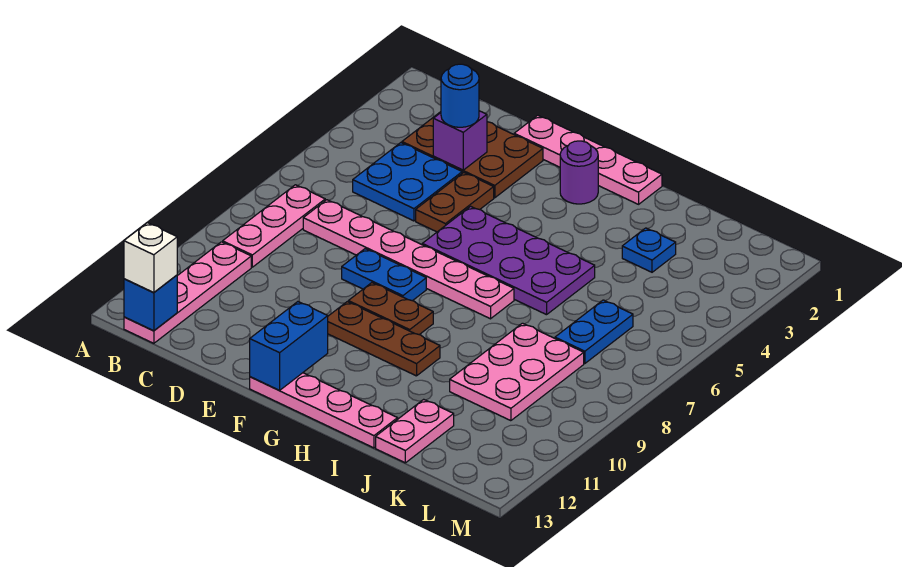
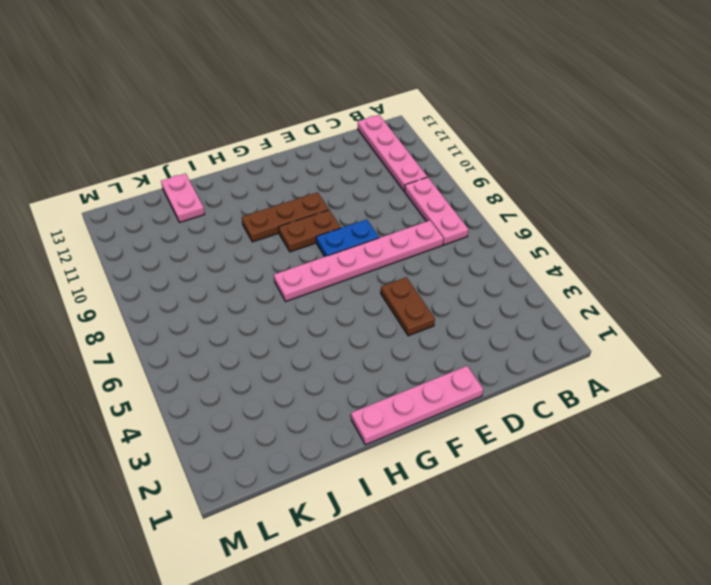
none -> brown plate C2:E3 level 1
none -> blue plate C4:D5 level 1
none -> purple plate F5:I6 level 1

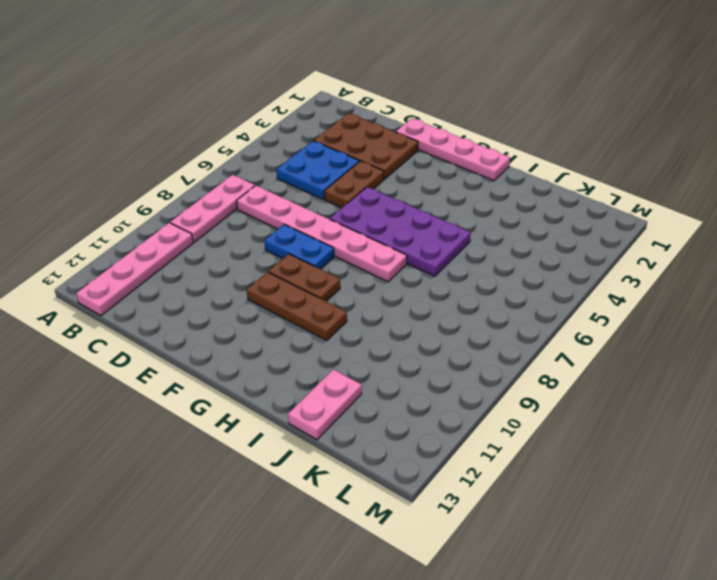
none -> pink plate F13:I13 level 1
none -> purple round brick G2 level 1
none -> blue plate J3 level 1

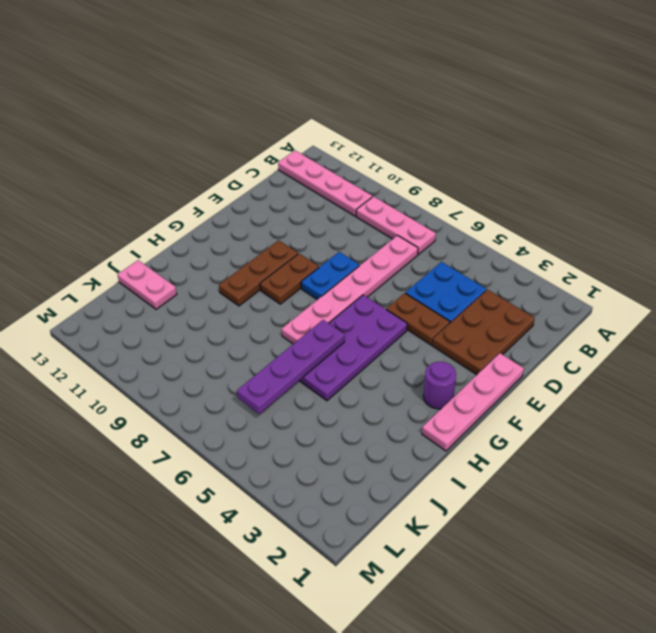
purple plate H6:K6 level 2 -> none
none -> pink plate F13:I13 level 1
none -> blue plate J3 level 1
none -> pink plate J8:K10 level 1

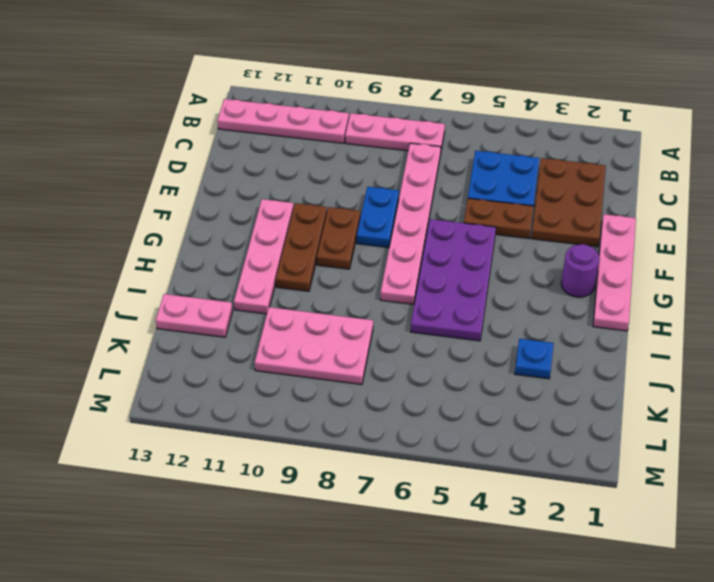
pink plate F11:I11 level 1 -> pink plate F13:I13 level 1
none -> blue plate K6:K7 level 1
none -> blue brick B13 level 2
none -> purple brick D3 level 2

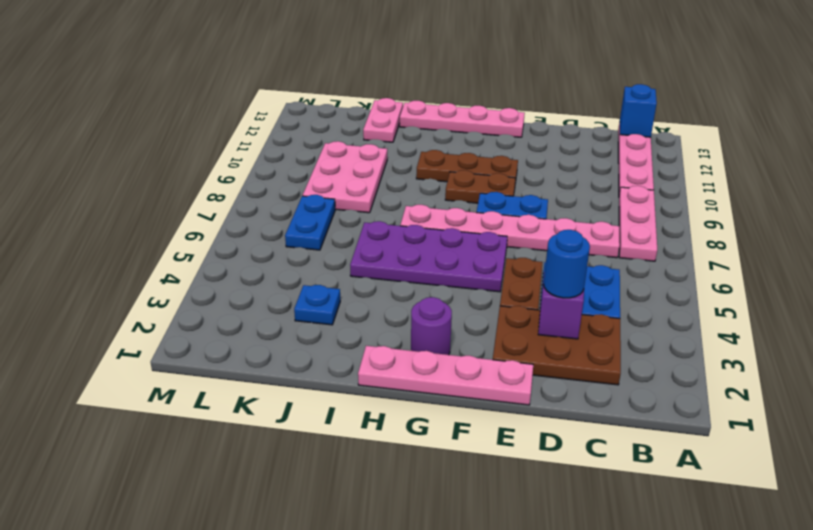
none -> blue brick F12:F13 level 2
none -> white brick B13 level 3

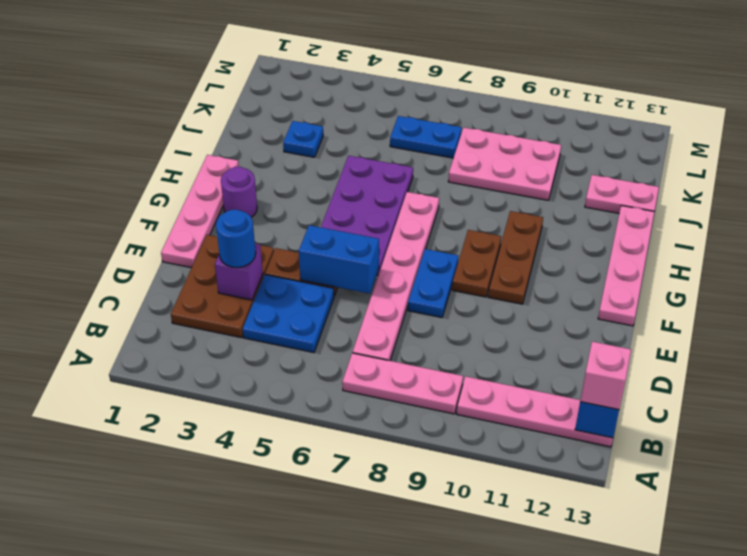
pink brick B13 level 3 -> white brick B13 level 3
blue brick E5:E6 level 2 -> blue brick F12:F13 level 2

